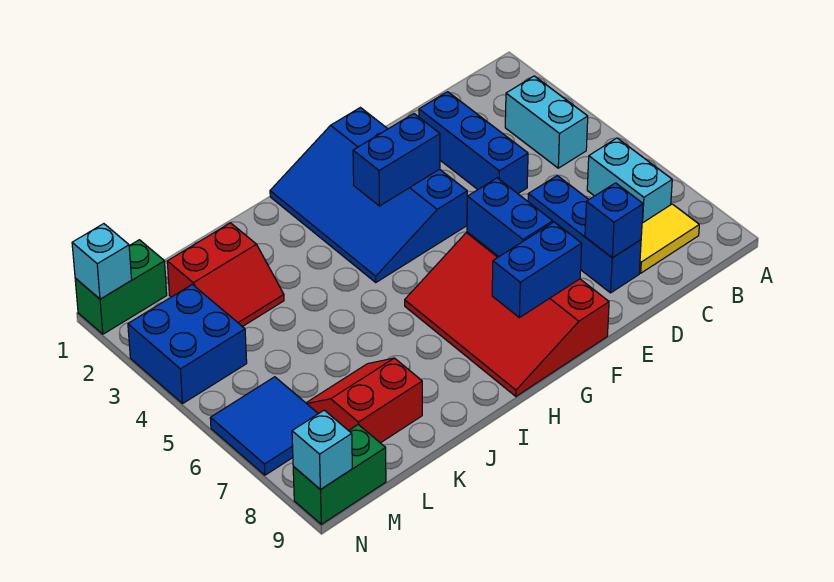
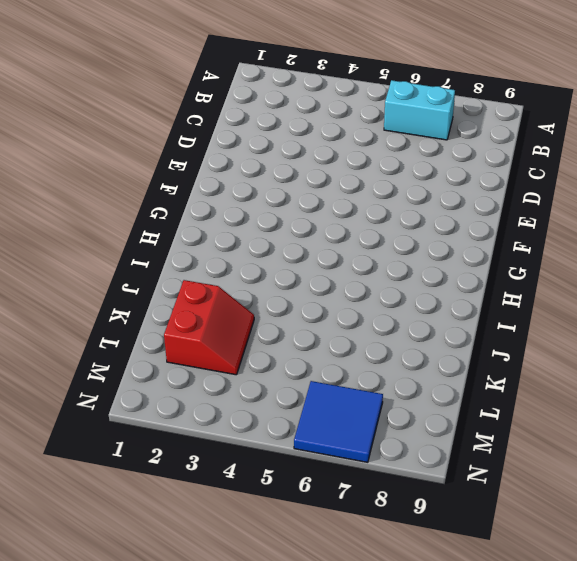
none -> cyan brick B3:B4 level 1
none -> yellow tile B8:C8 level 1
none -> blue brick D2:D4 level 1

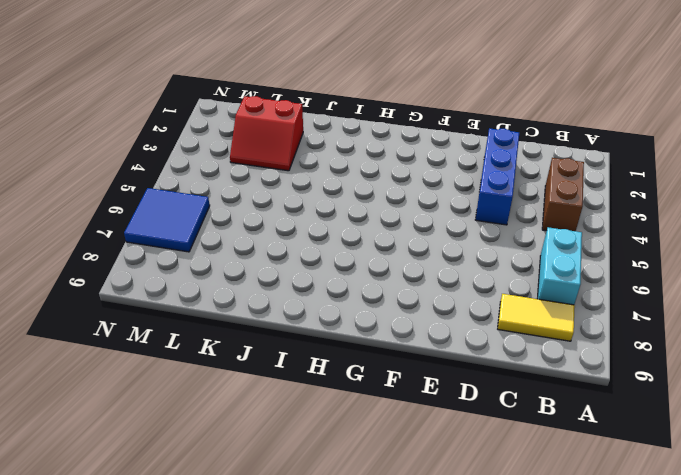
brown brick B3:B4 level 1 -> cyan brick B3:B4 level 1
none -> blue brick D6:D8 level 1
none -> blue slope F1:H4 level 1 top F
none -> red slope F6:H9 level 1 top F

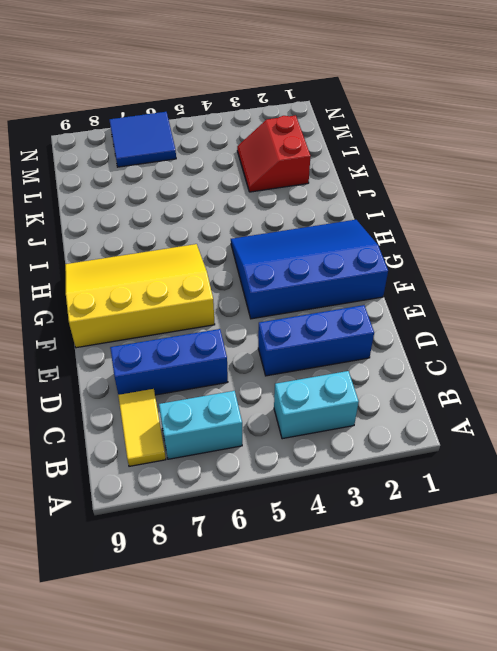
yellow slope F6:H9 level 1 top F -> red slope F6:H9 level 1 top F
none -> red slope K7:L8 level 1 top 8
none -> green brick M1:N1 level 1
none -> blue brick M3:N4 level 1

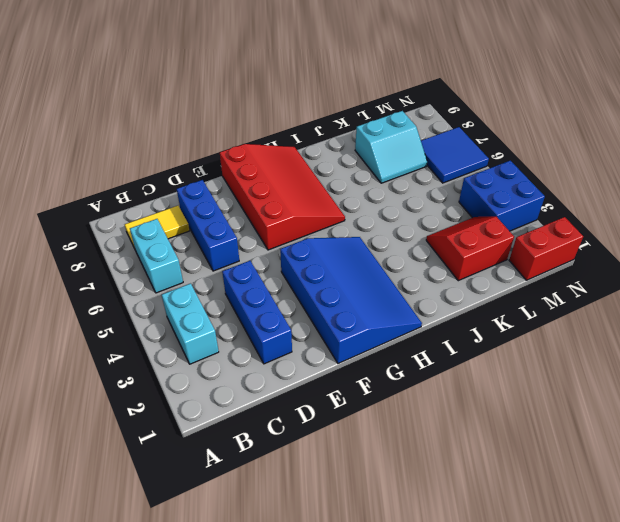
cyan slope K7:L8 level 1 top 8 -> red slope K7:L8 level 1 top 8
red brick M1:N1 level 1 -> green brick M1:N1 level 1
none -> green brick M9:N9 level 1
none -> blue brick D8 level 2
none -> blue brick F3:G3 level 2

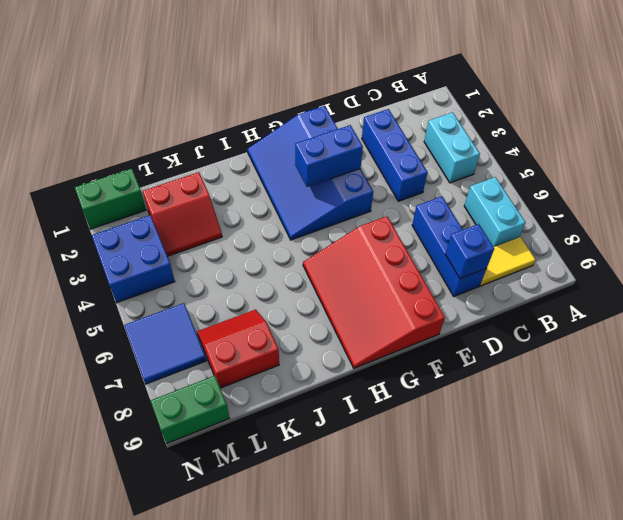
none -> blue brick F6:F7 level 2
none -> blue brick F8:G8 level 2
none -> cyan brick N1 level 2

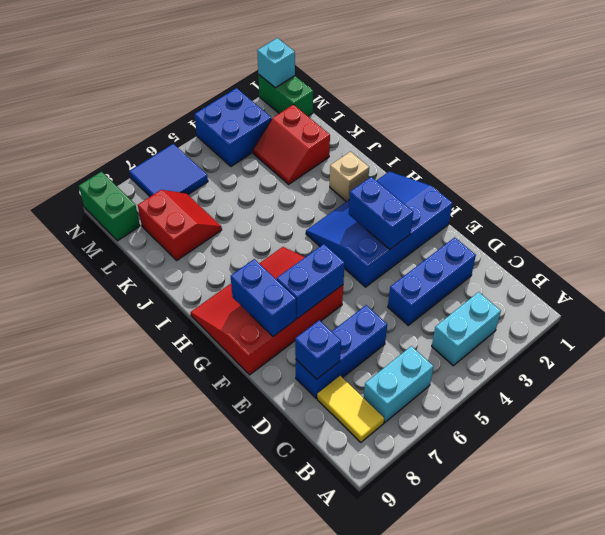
tan brick I2 level 1 -> none
none -> cyan brick N9 level 2

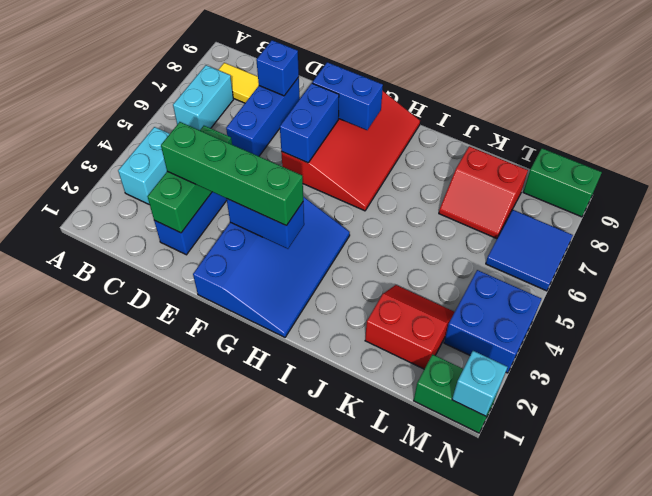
green brick D2:D4 level 2 -> none
green brick D3:G3 level 3 -> none
none -> cyan brick N9 level 2

